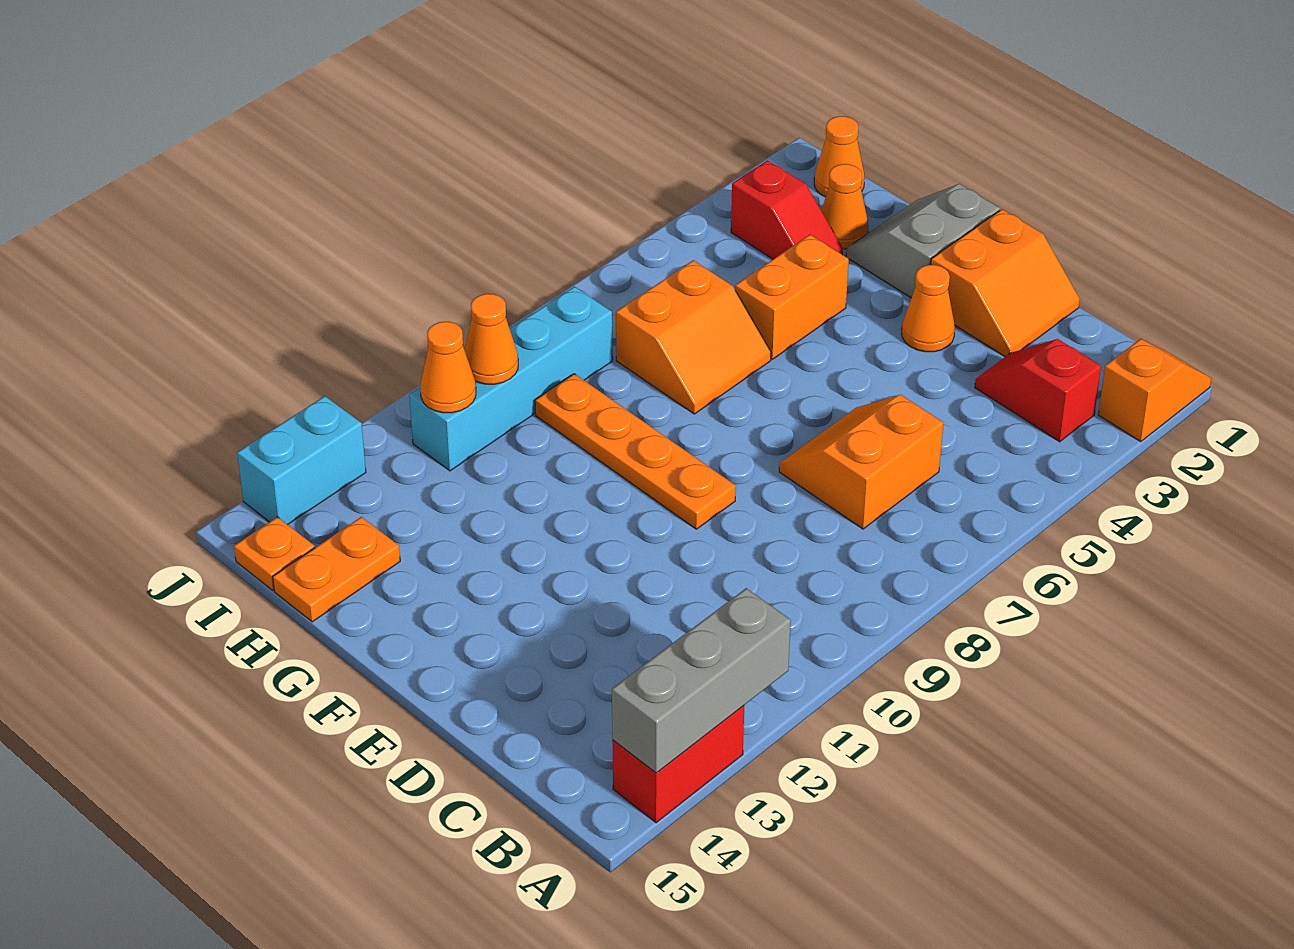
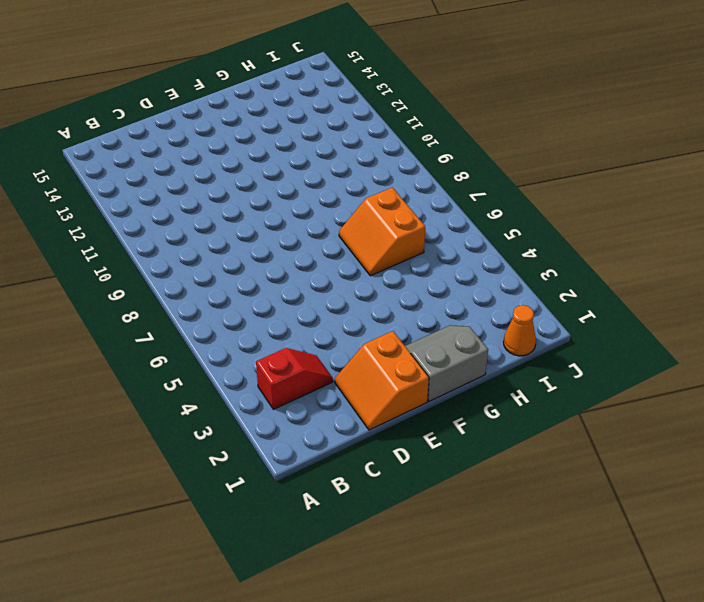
grey slope F1:G2 level 1 top 1 -> grey slope F1:G2 level 1 top F
none -> orange slope A1:A2 level 1 top 2
none -> red brick A13:A14 level 1
none -> orange slope C6:D7 level 1 top C

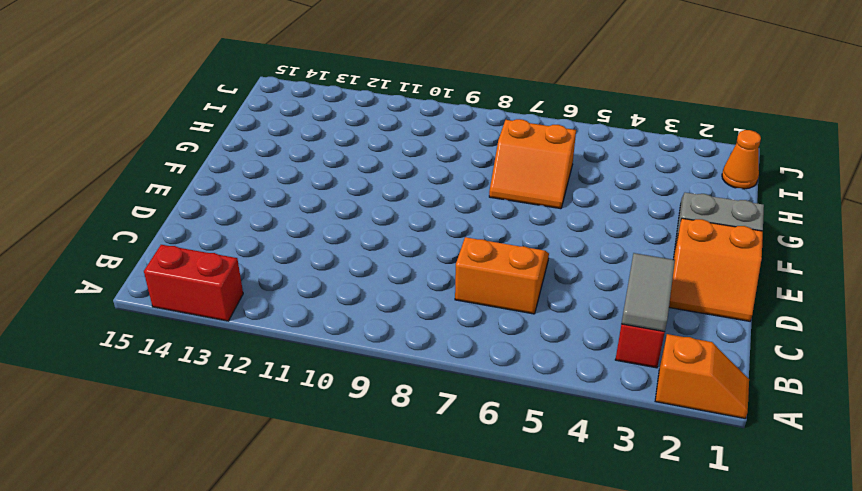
grey tile B3:C3 level 2 -> none
none -> orange cone E3 level 1
none -> orange plate E9:H9 level 1
none -> orange brick G4:G5 level 1

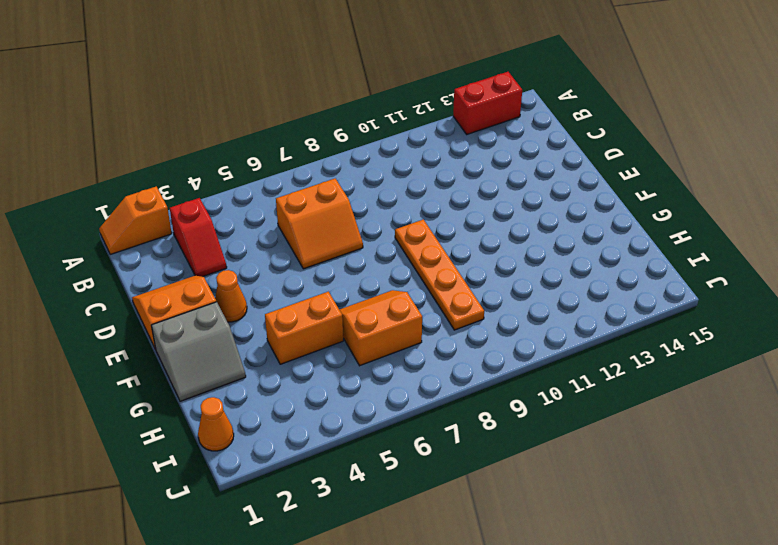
none -> orange cone H2 level 1
none -> red slope H3:I3 level 1 top I
none -> orange plate H14:H15 level 1

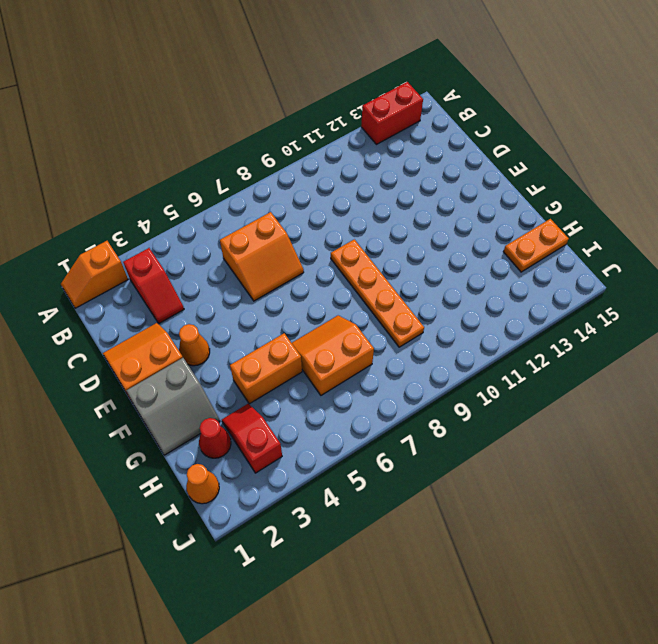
red cone H2 level 1 -> orange cone H2 level 1
none -> cyan brick I8:I11 level 1
none -> orange plate I15 level 1
none -> cyan brick J13:J14 level 1

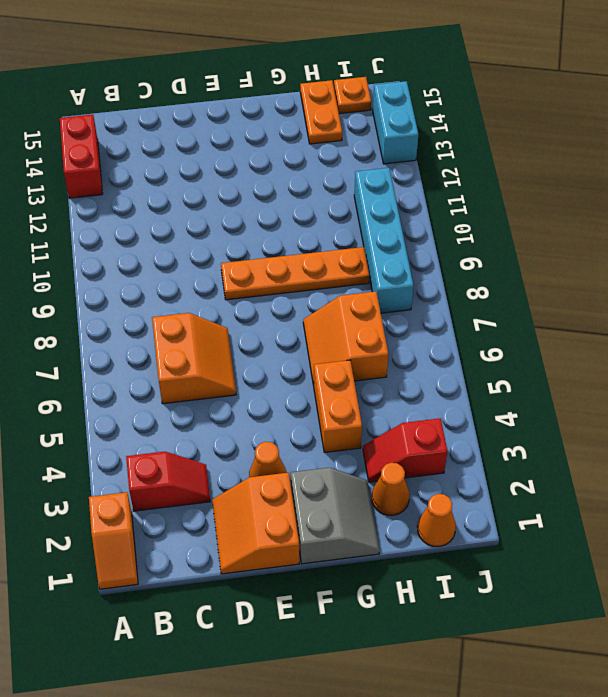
none -> grey brick A12:A14 level 2
none -> orange cone I10 level 2
none -> orange cone I11 level 2

